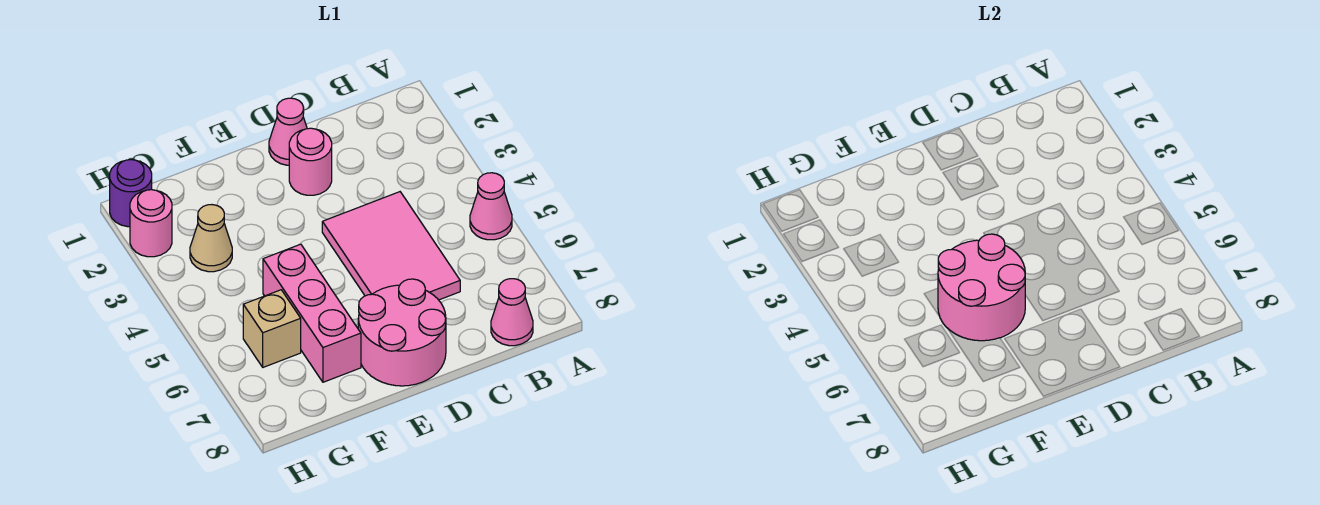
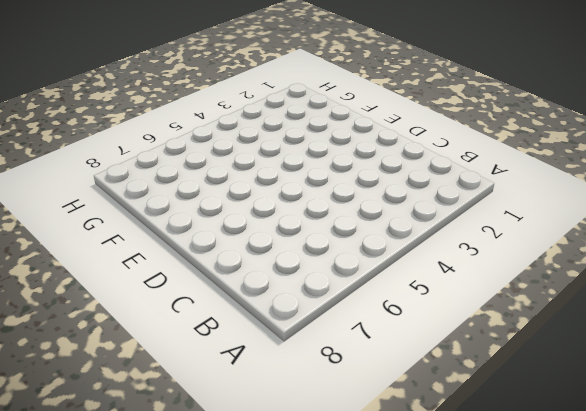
none -> pink cone A5 level 1
none -> pink cone B8 level 1
none -> pink tile C4:D6 level 1

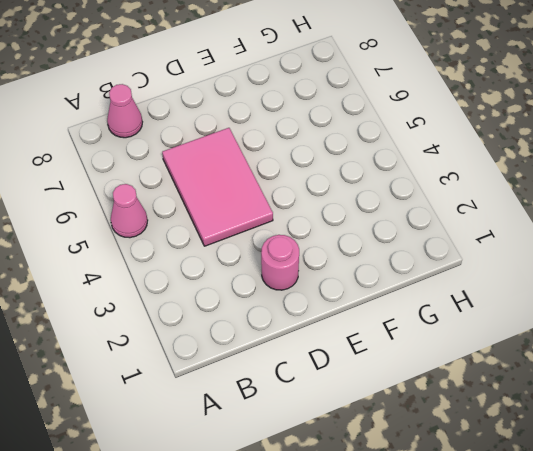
none -> pink cone D1 level 1
none -> pink round brick D7:E8 level 1
none -> pink brick F5:F7 level 1

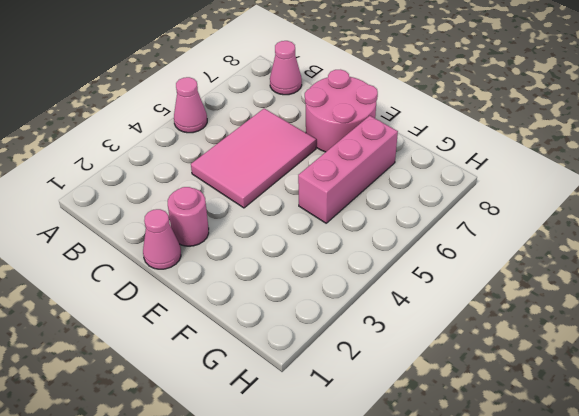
none -> tan cone G3 level 1
none -> tan brick G6 level 1
none -> purple round brick H1 level 1

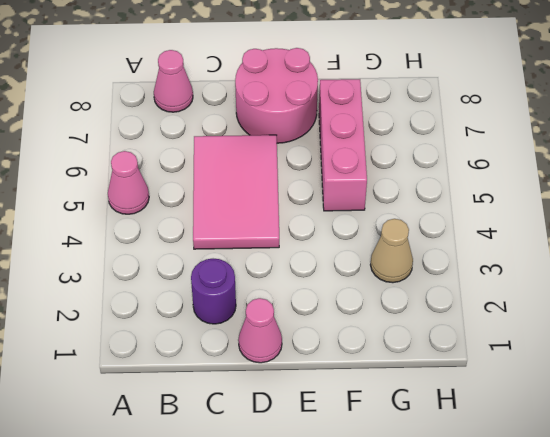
purple round brick C2 level 1 -> purple round brick H1 level 1
none -> pink round brick D2 level 1
none -> tan brick G6 level 1
none -> pink round brick H2 level 1

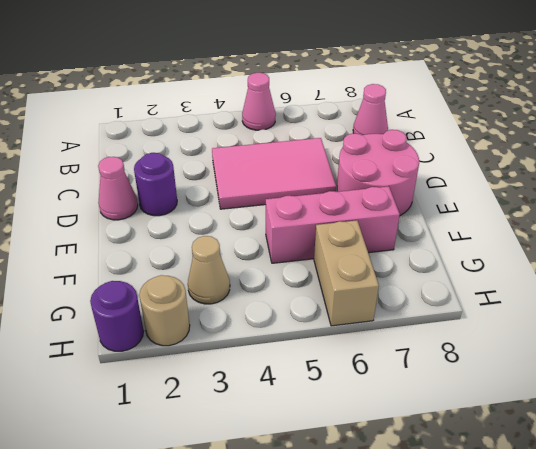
purple round brick D2 level 1 -> pink round brick D2 level 1
tan brick G6:H6 level 1 -> tan brick G6 level 1
tan round brick H2 level 1 -> pink round brick H2 level 1
none -> pink round brick E5:F6 level 2

